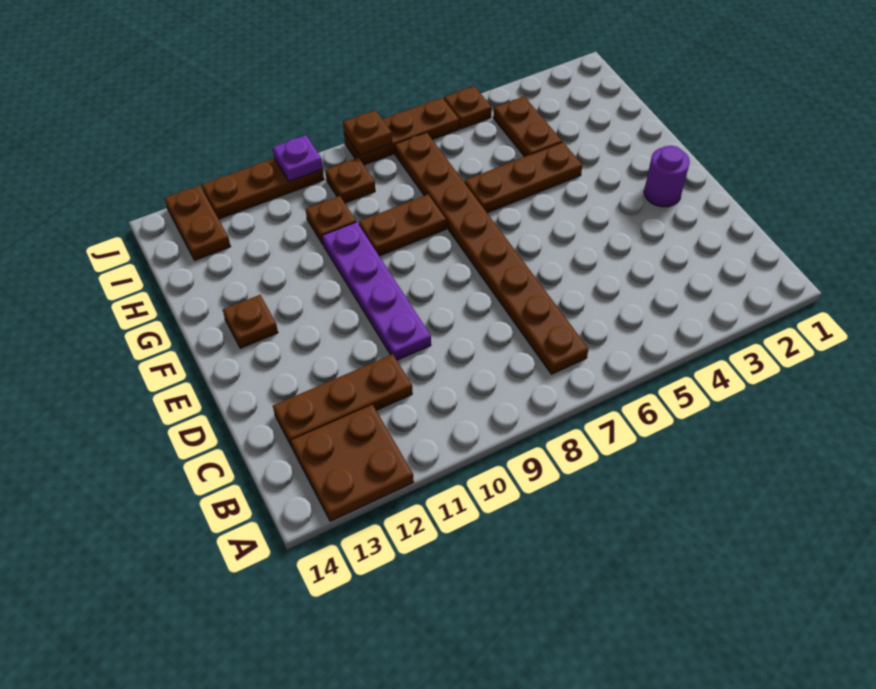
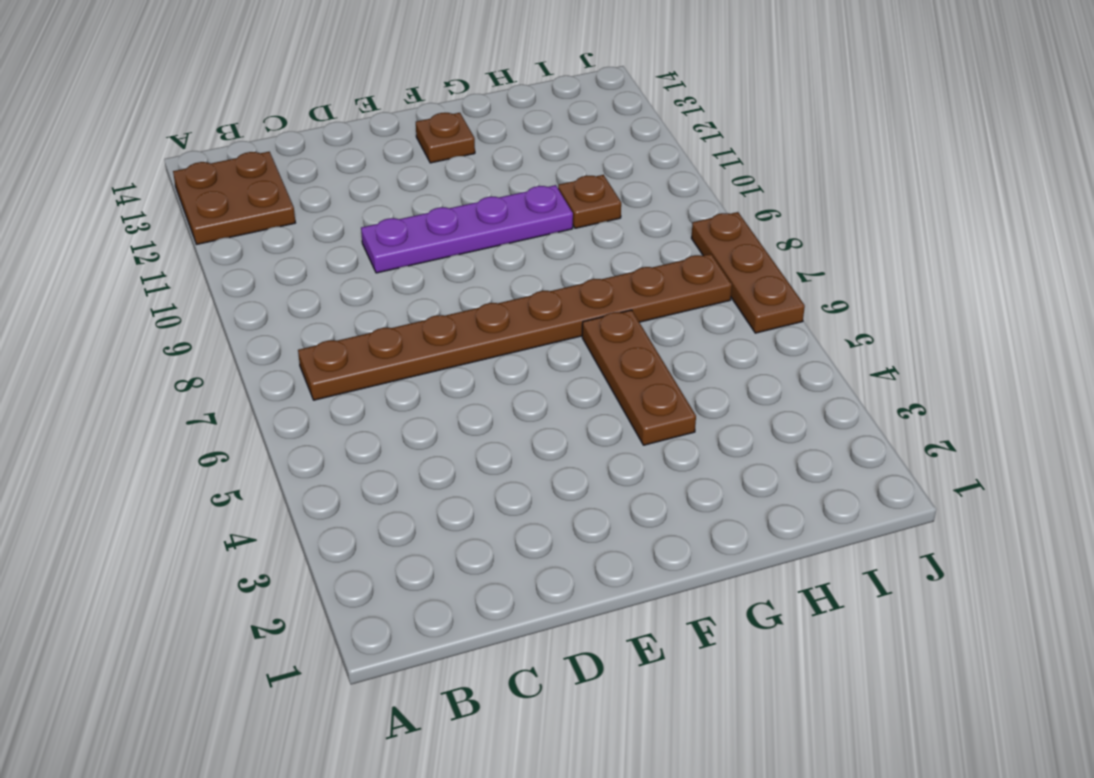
none -> brown plate C11:C13 level 1
none -> purple round brick E2 level 1
none -> brown plate G8:G9 level 1

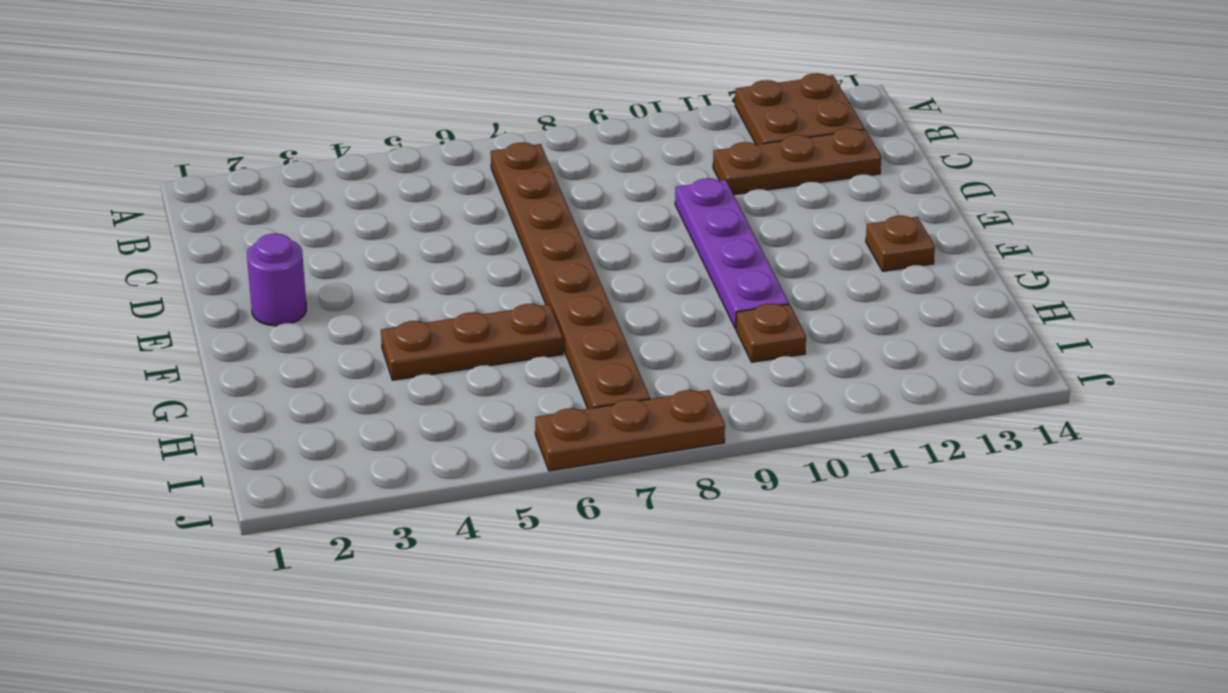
none -> brown plate G8:G9 level 1
none -> brown plate H4:I4 level 1
none -> brown plate I9 level 1

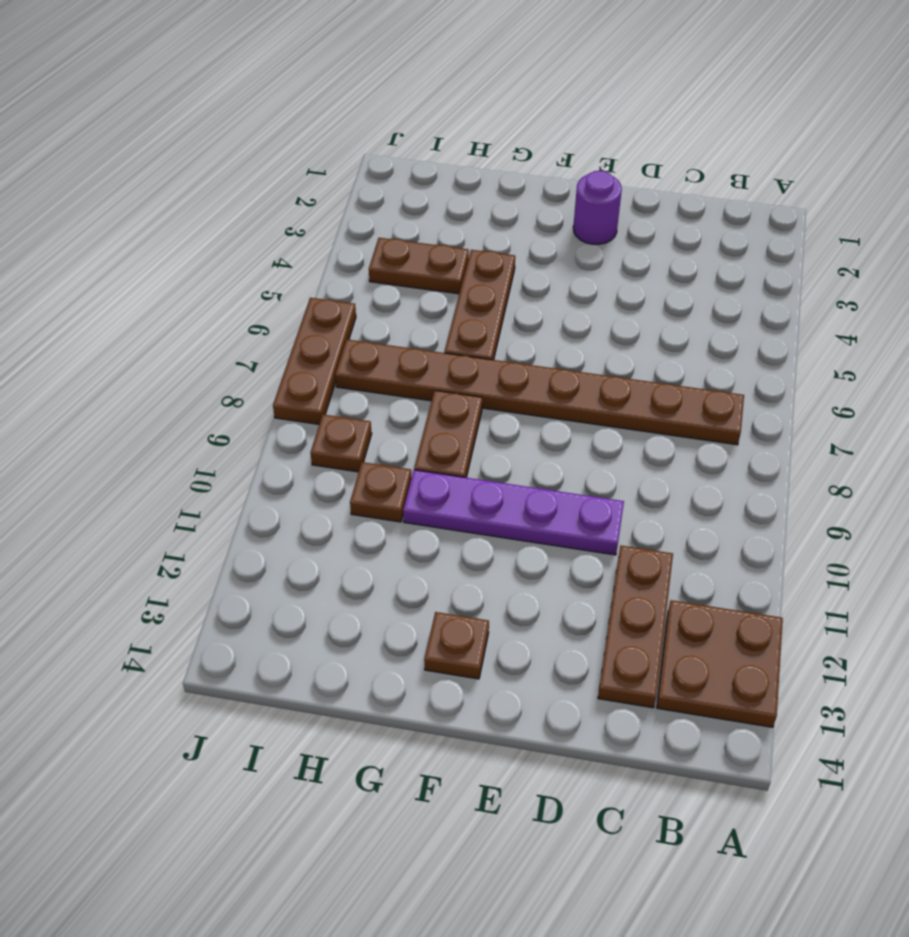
none -> brown plate I13:J13 level 1
none -> brown plate J5 level 1
none -> brown plate J10:J12 level 1

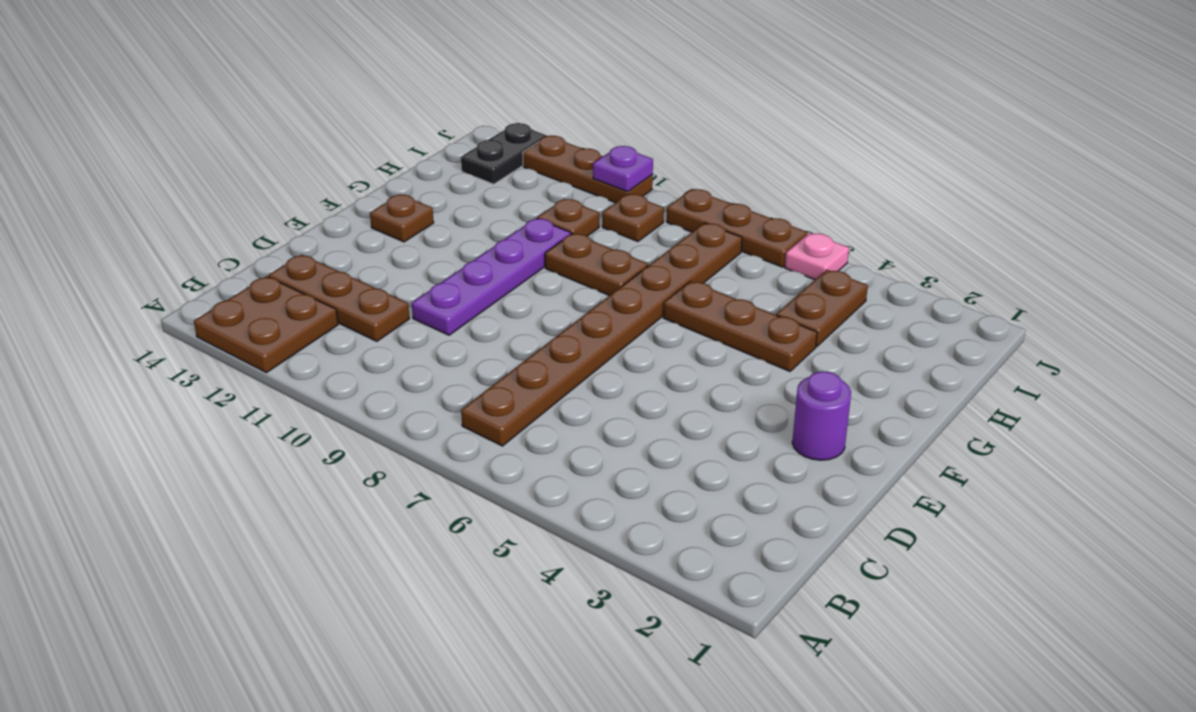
black plate I13:J13 level 1 -> brown plate I13:J13 level 1
pink plate J5 level 1 -> brown plate J5 level 1
none -> brown plate J8 level 2

